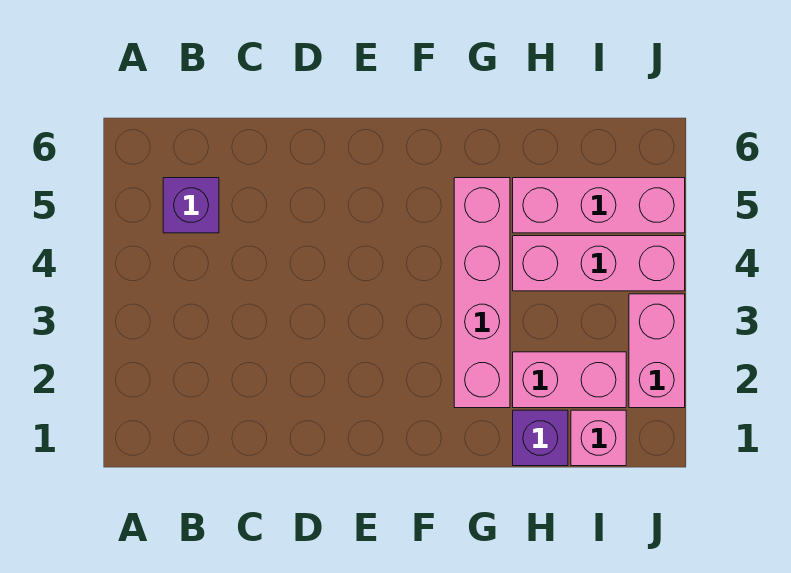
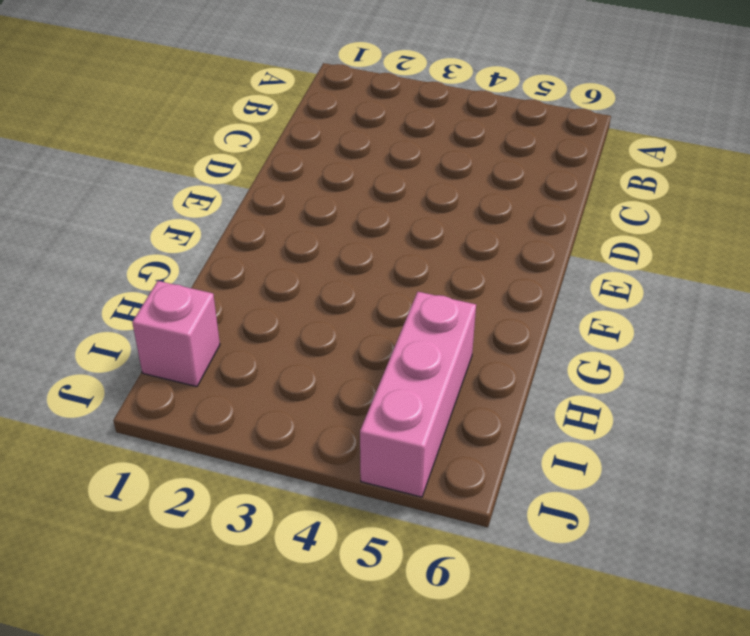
none -> purple brick B5 level 1
none -> pink brick G2:G5 level 1

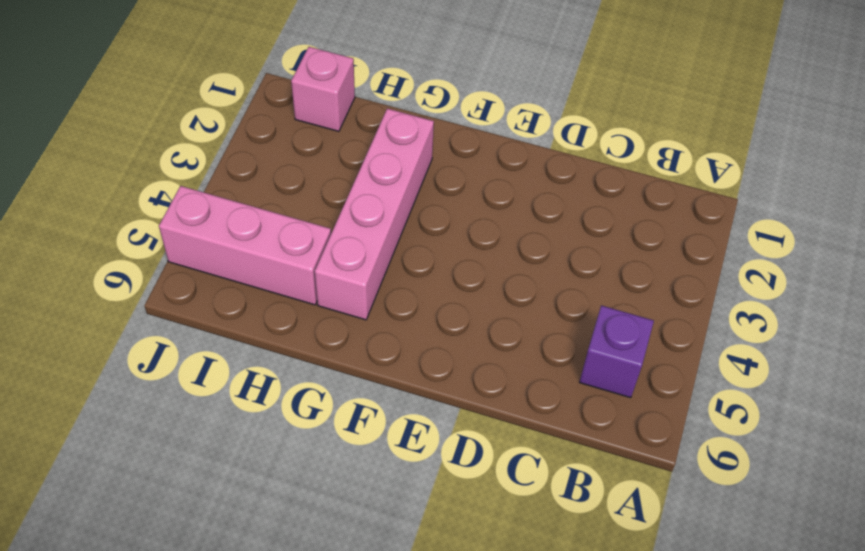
none -> purple brick H1 level 1
none -> pink brick H2:I2 level 1

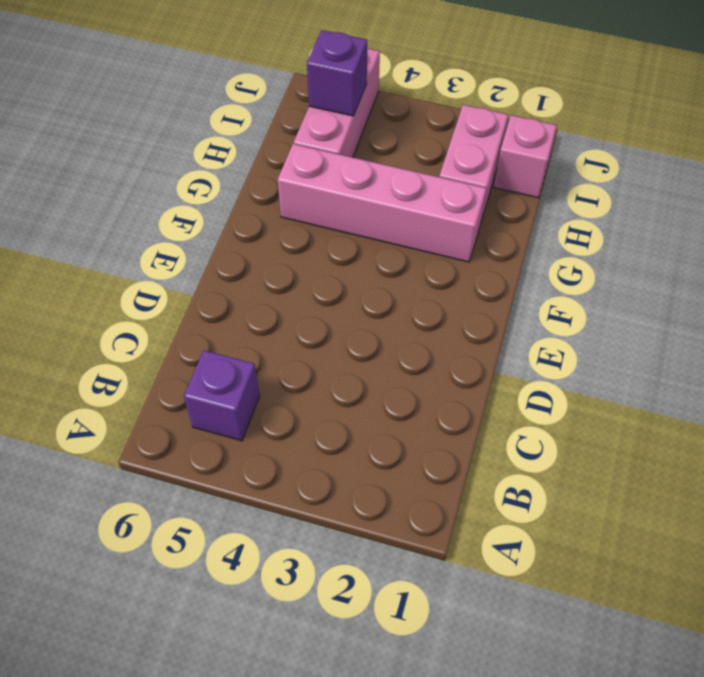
purple brick I5 level 2 -> purple brick H1 level 1
none -> pink brick H4:J4 level 1
none -> pink brick J2:J3 level 1

